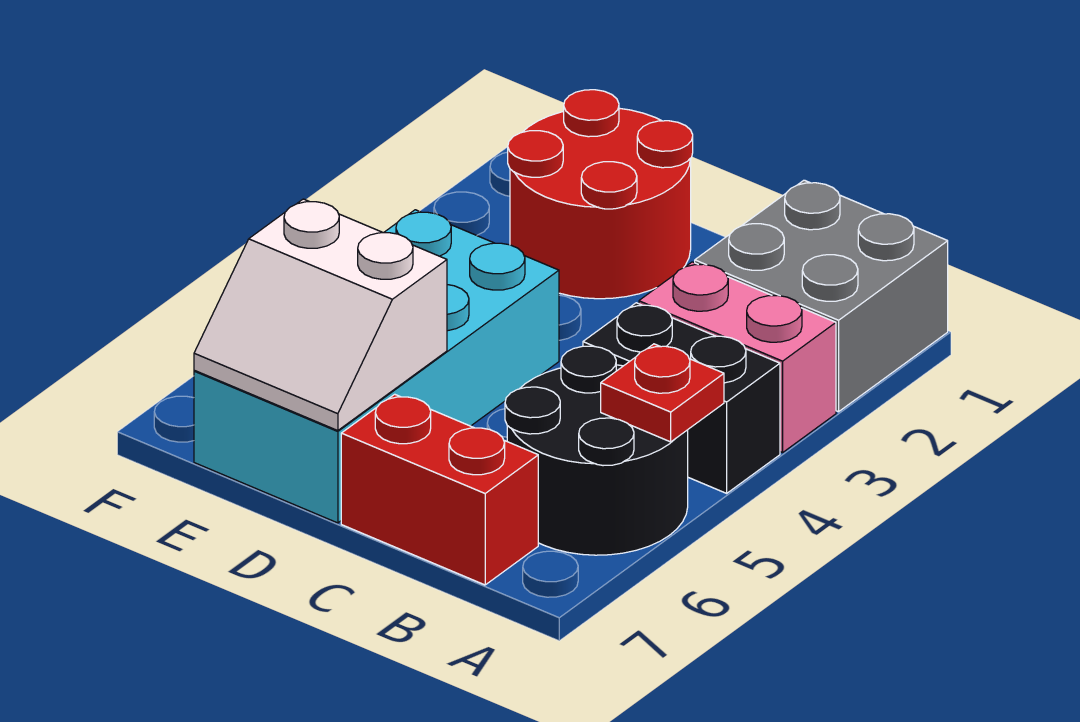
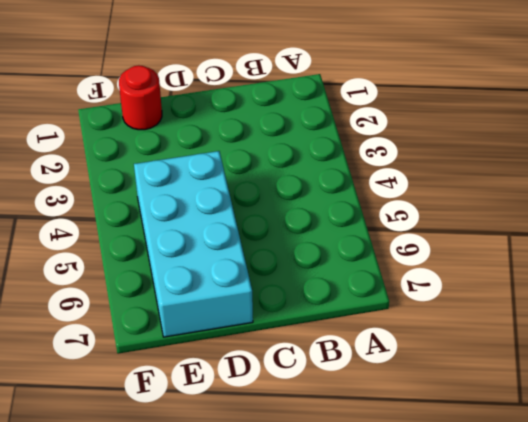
red round brick E1 level 1 -> red round brick D1:E2 level 1
none -> grey brick A1:B2 level 1
none -> pink brick A3:B3 level 1

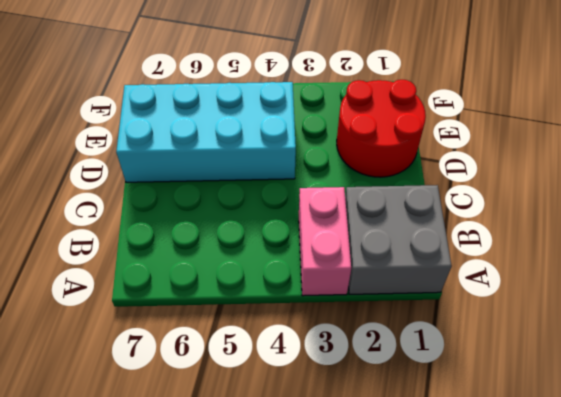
none -> black brick A4:B4 level 1
none -> black round brick A5:B6 level 1

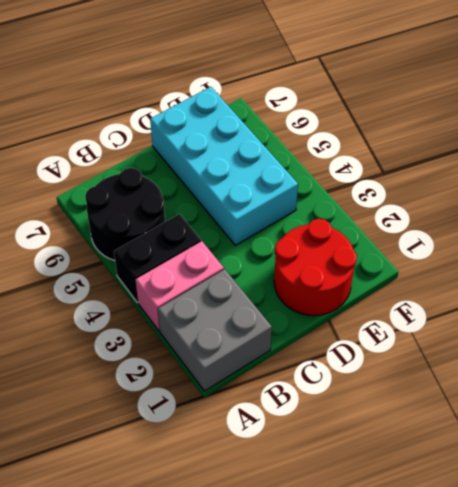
none -> red brick B7:C7 level 1
none -> red plate A5 level 2

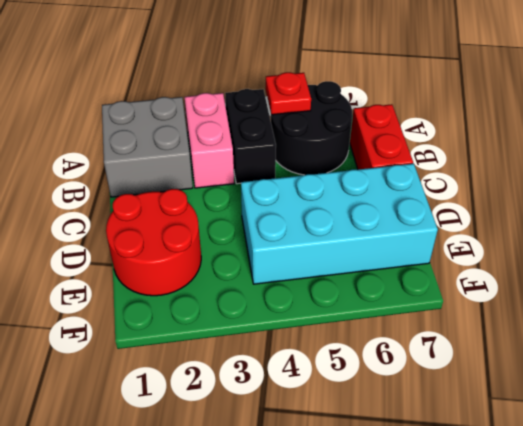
none -> white slope D6:E7 level 2 top 6

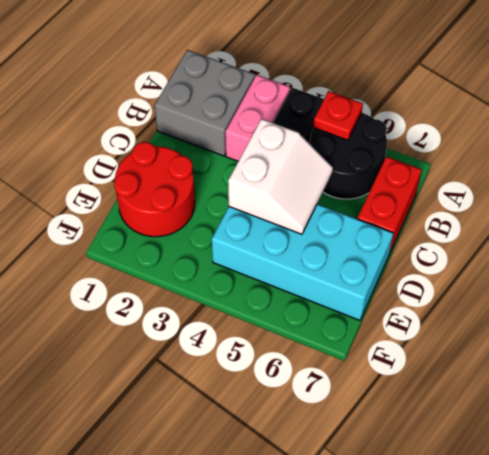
white slope C4:D5 level 2 top 4 -> white slope D6:E7 level 2 top 6

